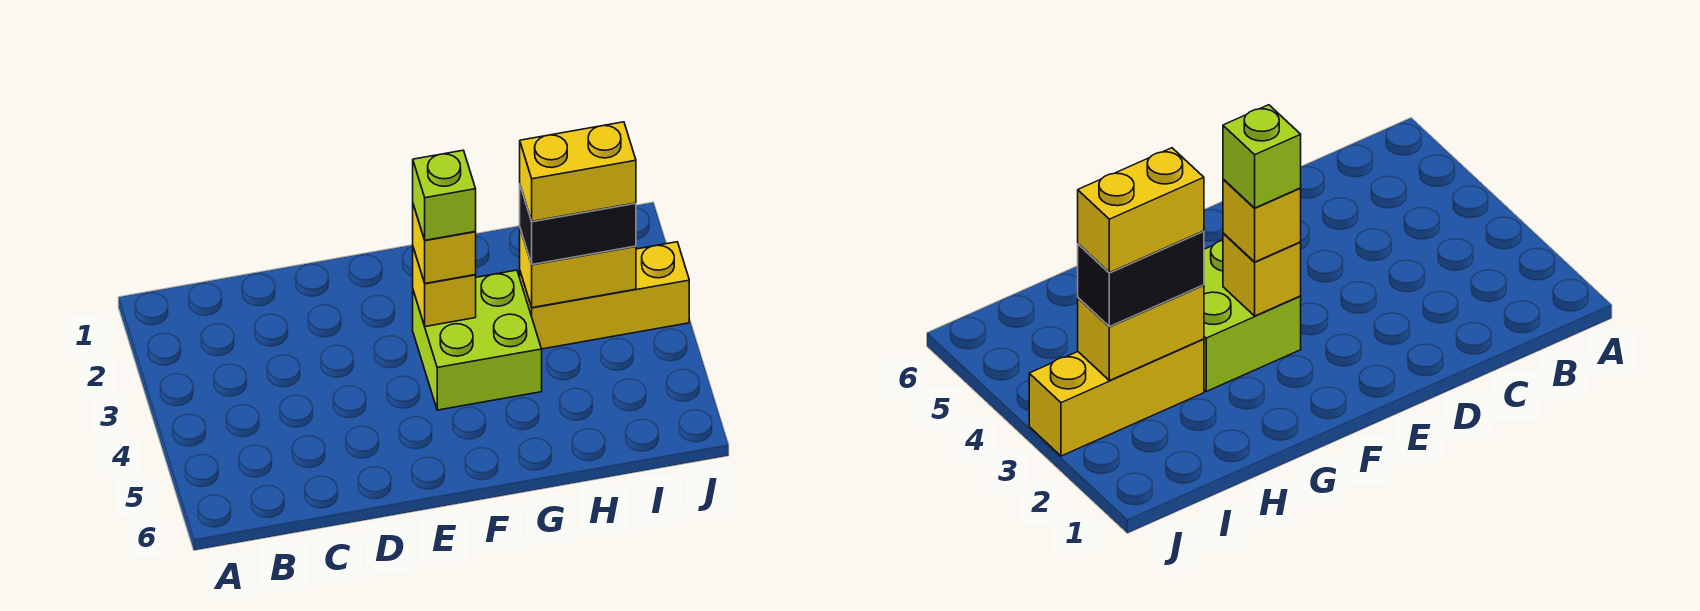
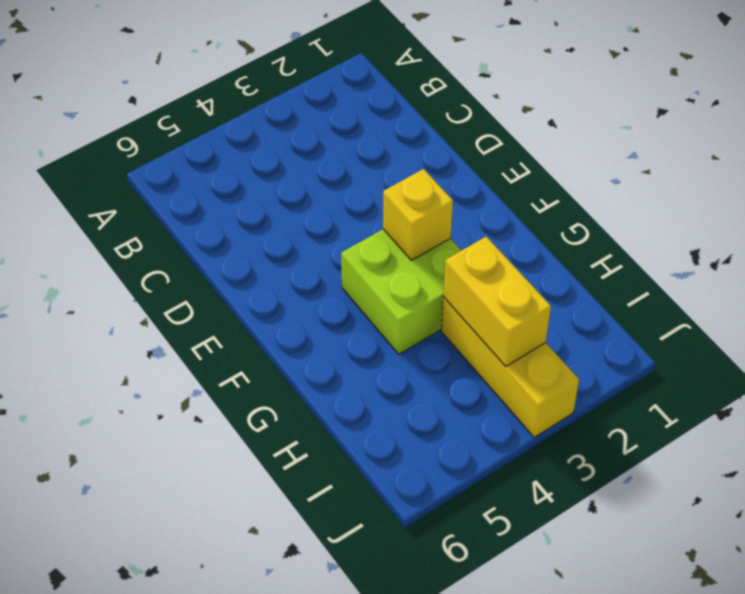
none -> yellow brick F3 level 3
none -> black brick H3:I3 level 3

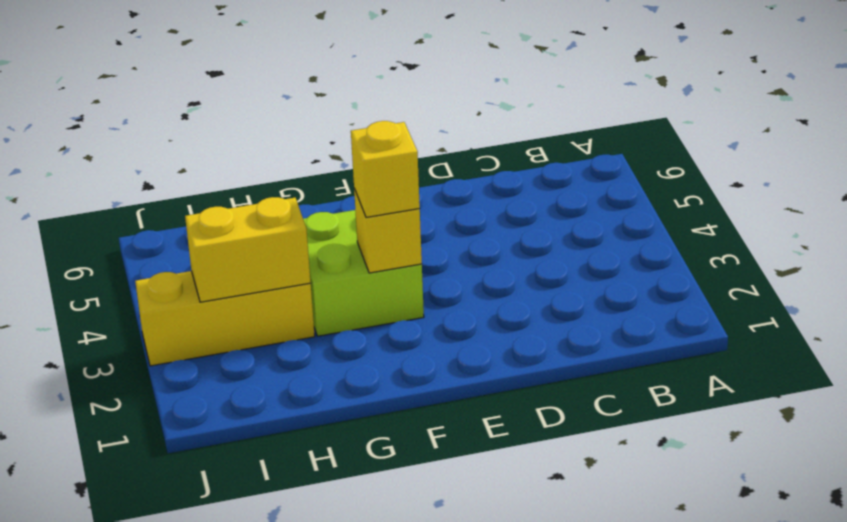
none -> black brick H3:I3 level 3
none -> lime brick F3 level 4

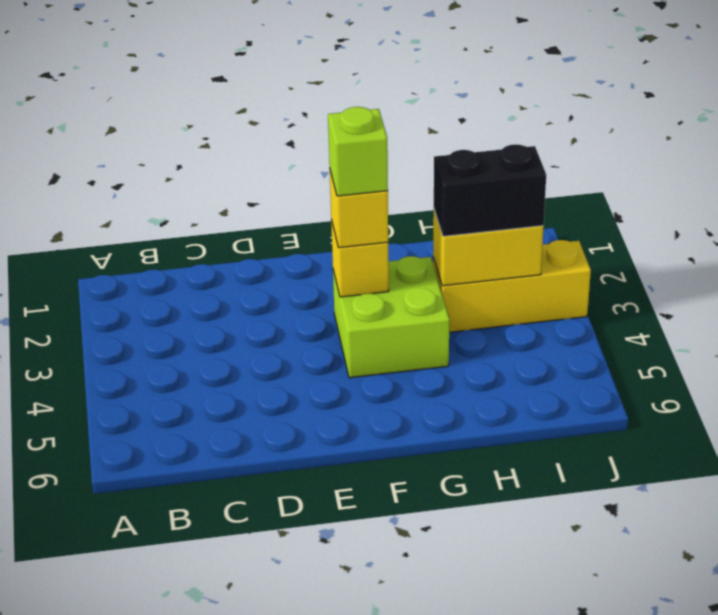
none -> yellow brick H3:I3 level 4

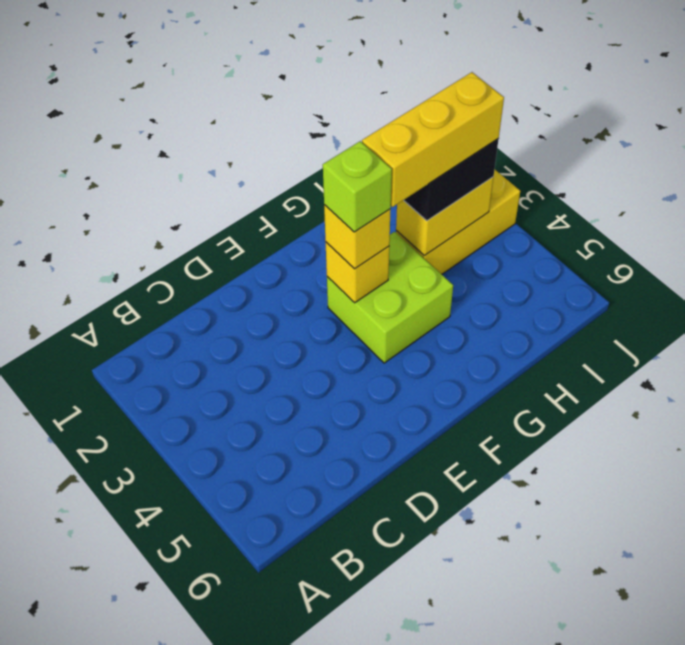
yellow brick G3:I3 level 4 -> yellow brick H3:I3 level 4

